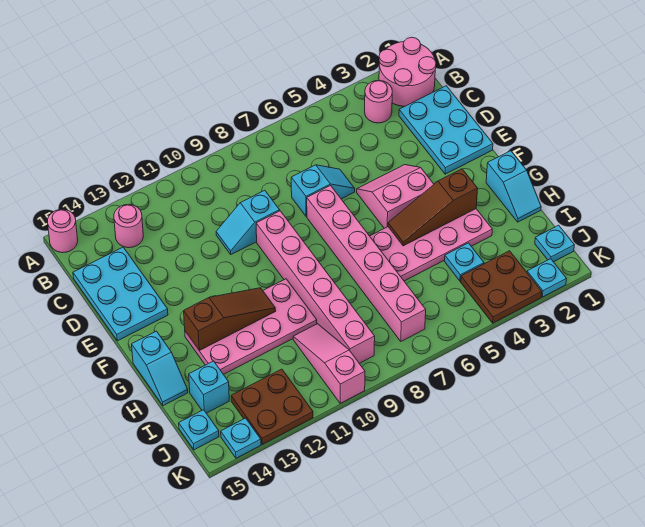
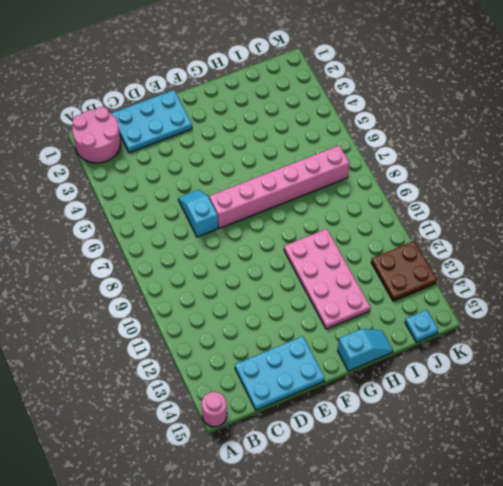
none -> pink round brick B3 level 1
none -> pink round brick B13 level 1
none -> cyan slope D9:D10 level 1 top 9

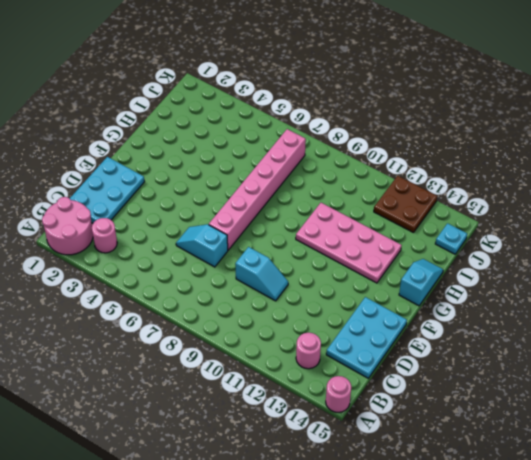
none -> pink slope E4:F5 level 1 top F
none -> pink brick E9:J9 level 1
none -> cyan slope G1:H1 level 1 top G

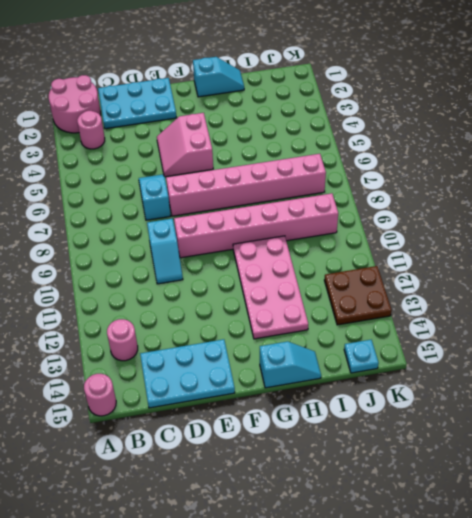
none -> pink plate G3:H6 level 1
none -> cyan plate I4 level 1
none -> pink slope I10:K10 level 1 top K

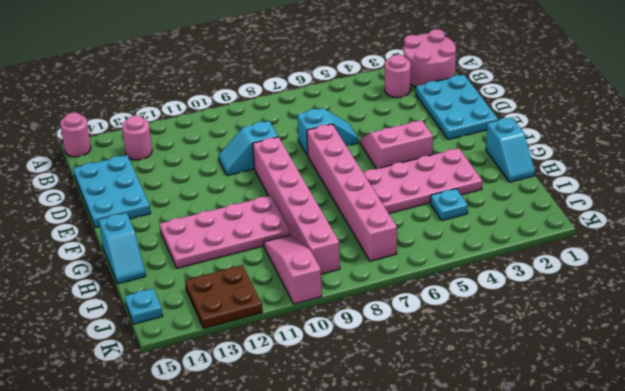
none -> cyan brick I14 level 1
none -> cyan plate J1 level 1
none -> brown plate J3:K4 level 1

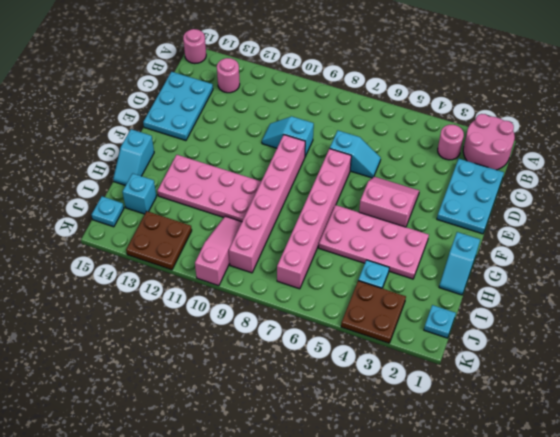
none -> cyan plate K2 level 1
none -> cyan plate K14 level 1
none -> brown slope G3:G5 level 2 top 3

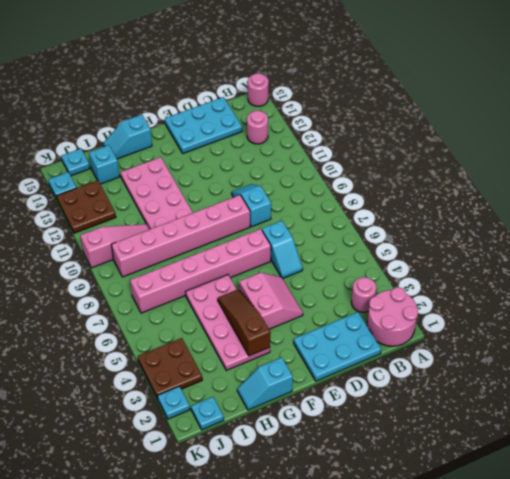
none -> cyan plate I4 level 1
none -> brown slope G11:G13 level 2 top 13

